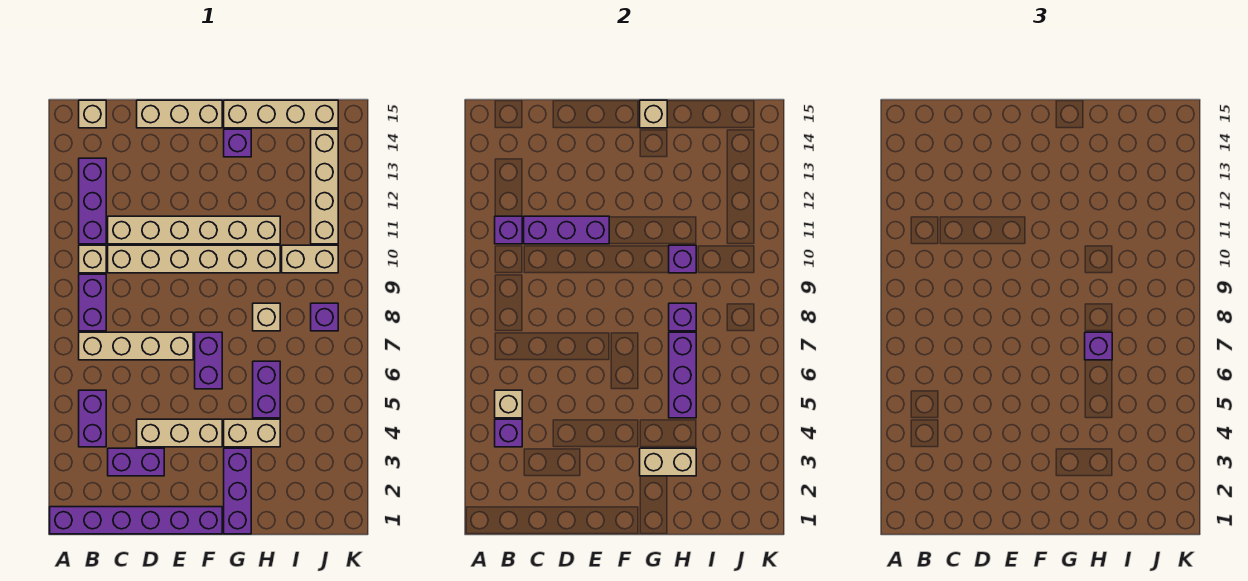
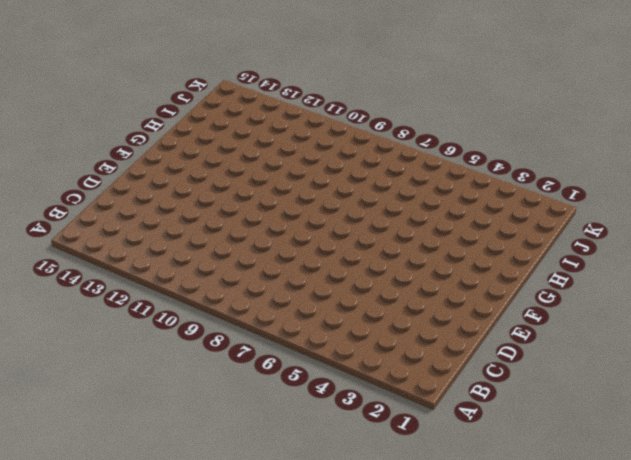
none -> purple brick A1:F1 level 1
none -> purple brick B4:B5 level 1
none -> tan brick B7:E7 level 1
none -> purple brick B8:B9 level 1

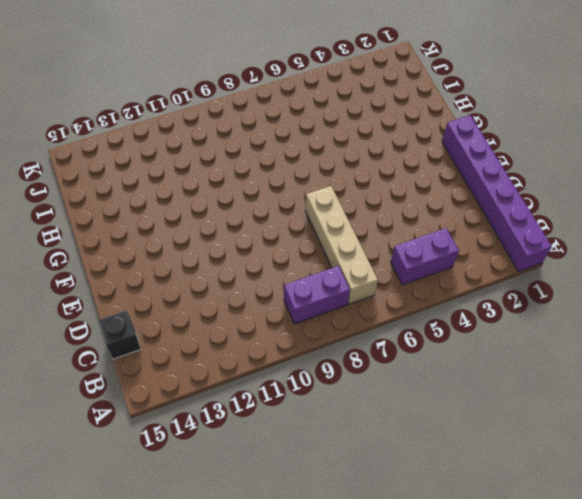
black brick C15 level 1 -> none
none -> tan brick B10 level 1
none -> purple brick B11:B13 level 1
none -> tan brick B15 level 1
none -> purple brick C3:D3 level 1

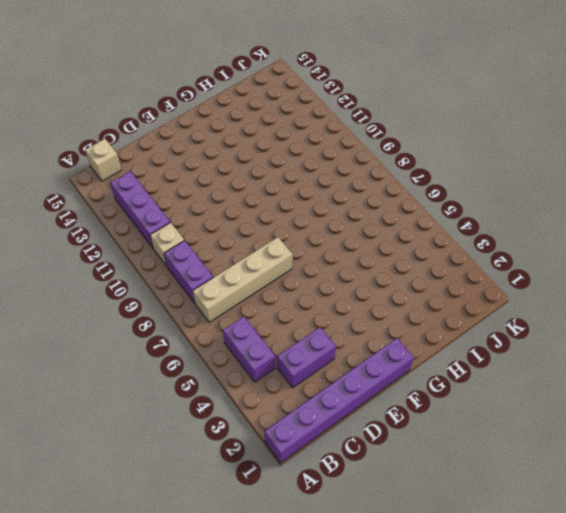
none -> tan brick C10:H10 level 1
none -> tan brick C11:H11 level 1
none -> tan brick D4:F4 level 1
none -> tan brick D15:F15 level 1

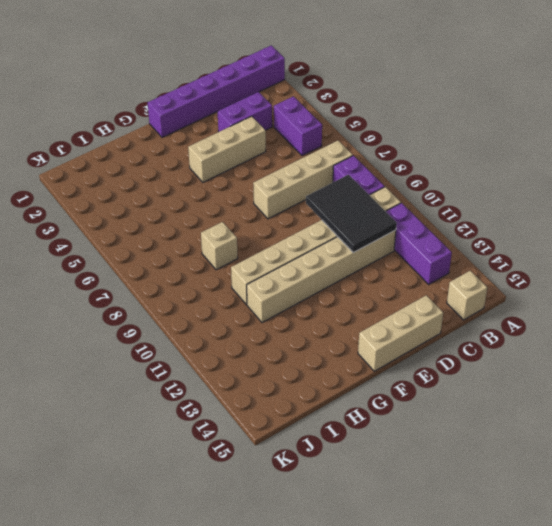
black tile C9:D11 level 2 -> purple brick C11:E11 level 2
none -> purple brick F6:F7 level 1
none -> purple brick G1:G3 level 1
none -> tan brick G4:H4 level 1
none -> purple brick G14 level 1

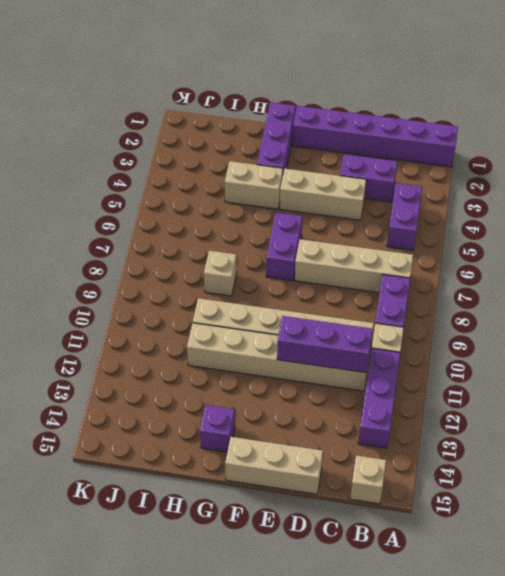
none -> tan brick G15:J15 level 1
none -> purple brick H5:H6 level 1
none -> tan brick I10:J10 level 1
none -> purple brick J8 level 1

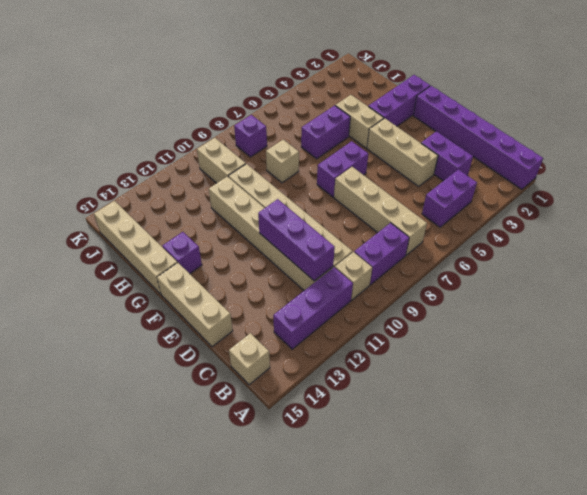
none -> tan brick J11:J14 level 1
none -> purple brick B4 level 2
none -> tan brick B5 level 2
none -> purple brick B11 level 2

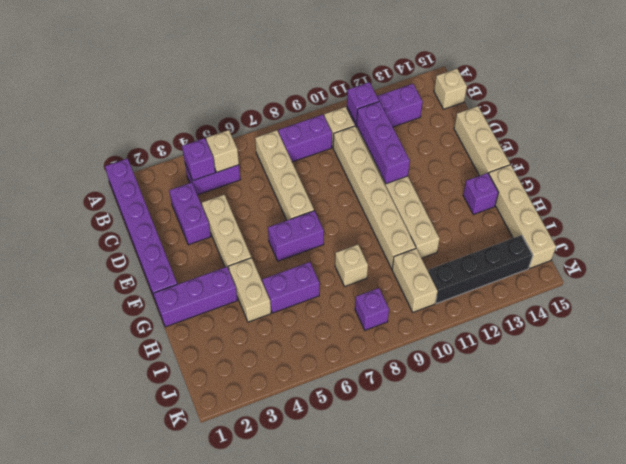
black brick J11:J14 level 1 -> tan brick J11:J14 level 1
none -> tan brick G3:H3 level 2
none -> tan brick G15 level 2
none -> purple brick H5:H7 level 2
none -> purple brick H8 level 2

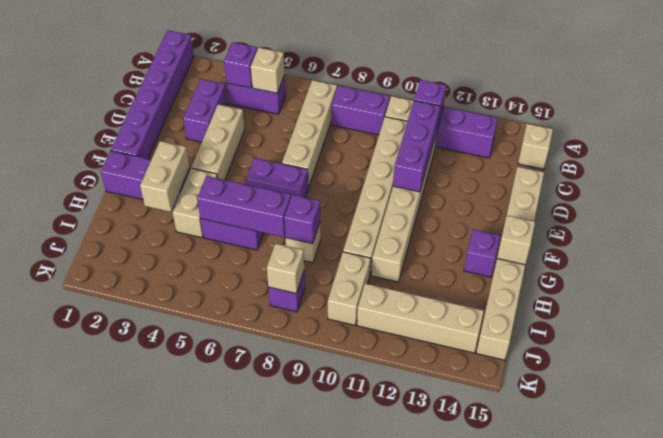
tan brick J8 level 2 -> none
none -> purple brick H10 level 2
none -> purple brick H7 level 3

